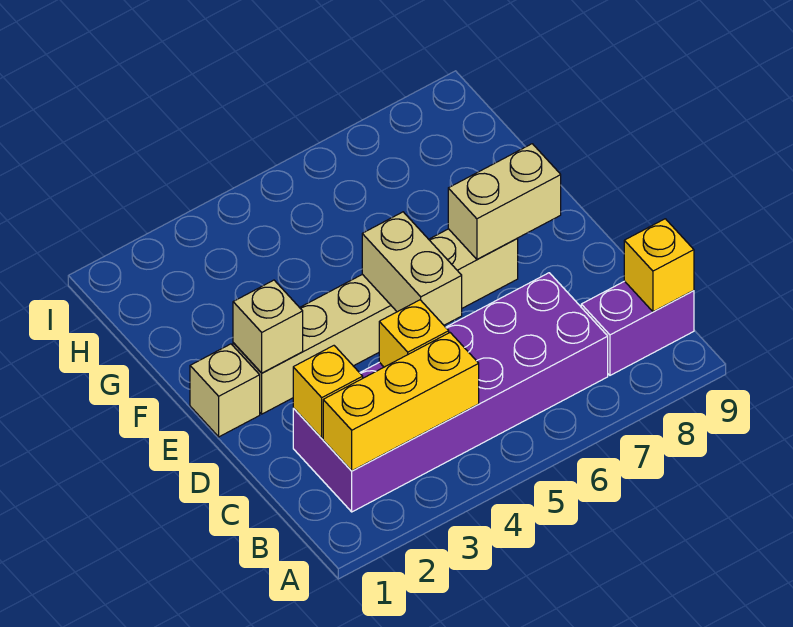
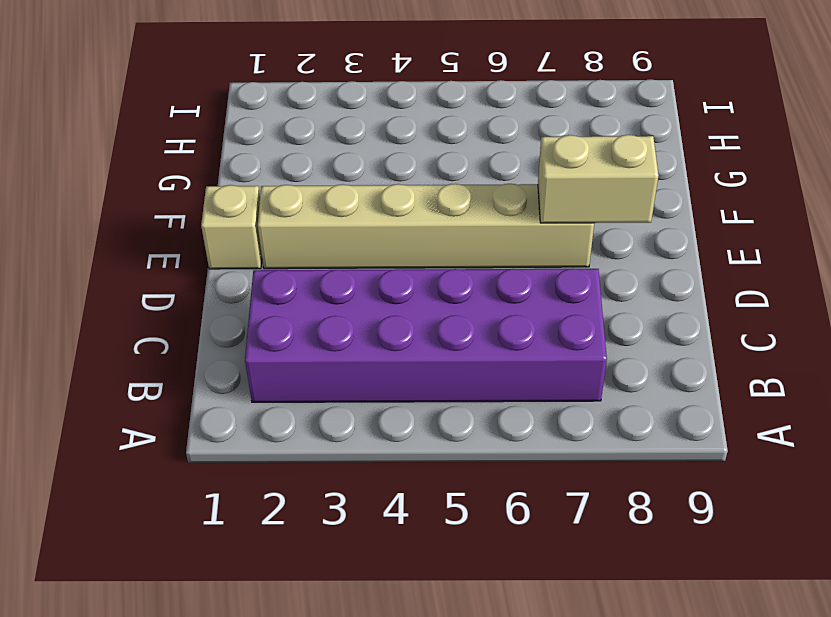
none -> purple brick B8:B9 level 1
none -> yellow brick B2:B4 level 2

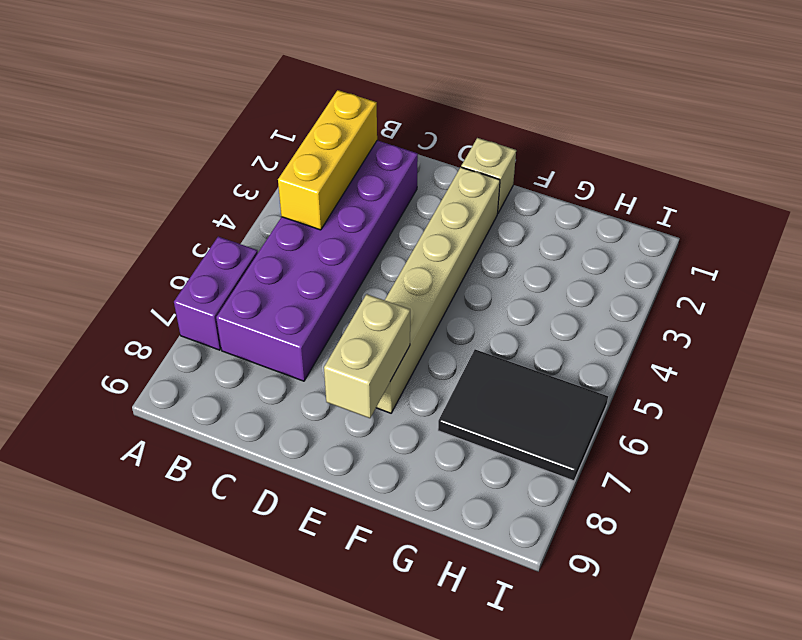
purple brick A6:A7 level 1 -> purple brick B8:B9 level 1
black tile G6:I7 level 1 -> none
none -> yellow brick B9 level 2
none -> yellow brick C2 level 2

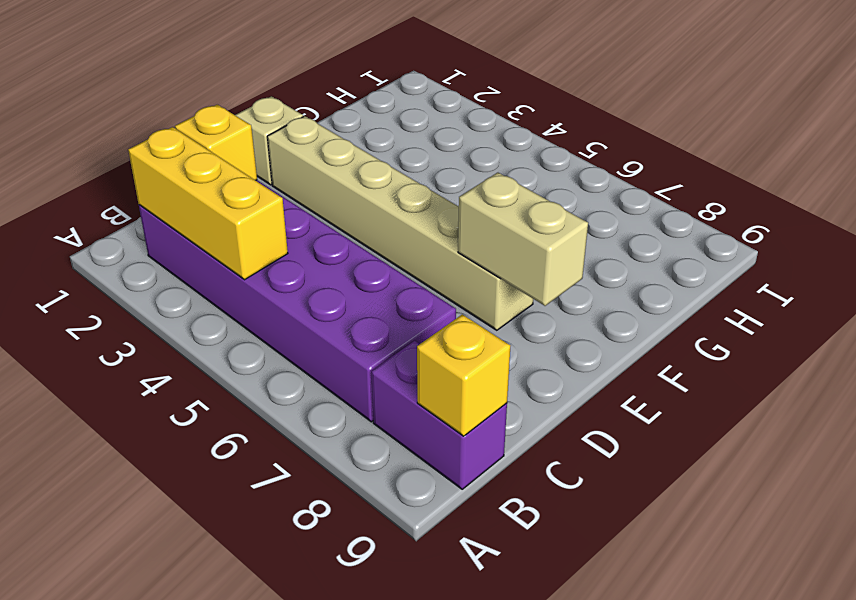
none -> yellow brick C4 level 2
none -> tan brick D5:E5 level 2

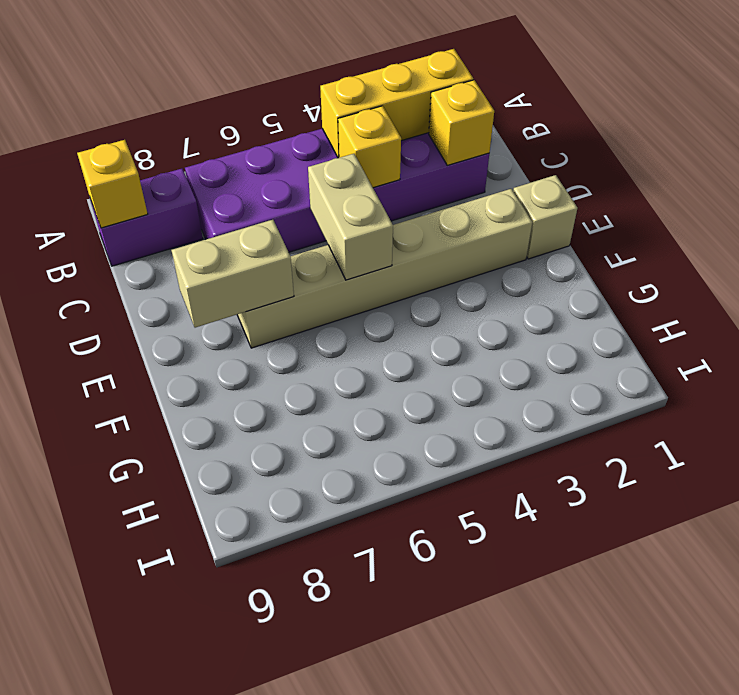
none -> tan brick E2 level 2

